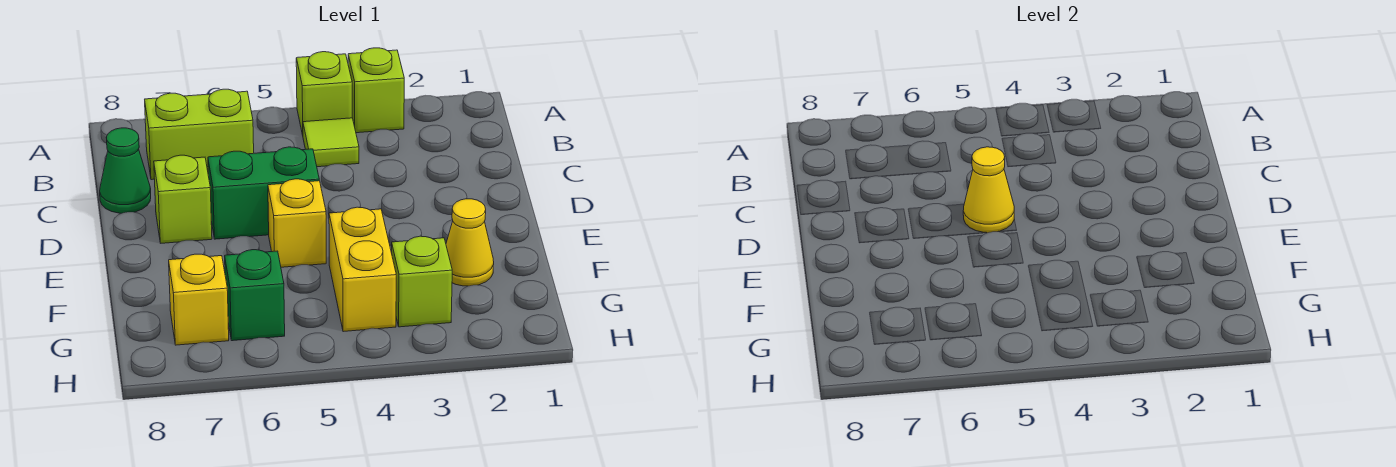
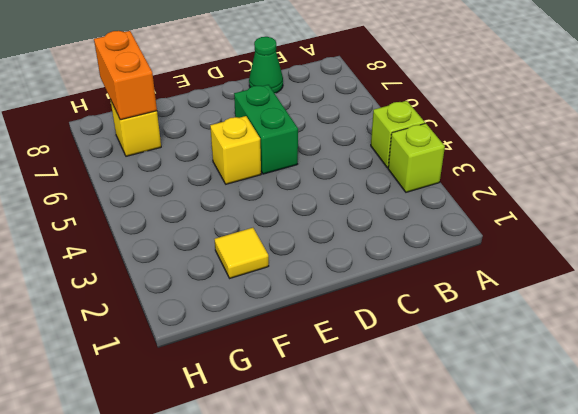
yellow tile F2 level 1 -> yellow cone F2 level 1
orange brick G7:G8 level 2 -> none
none -> lime tile B4 level 1
none -> lime brick B6:B7 level 1
none -> lime brick D7 level 1

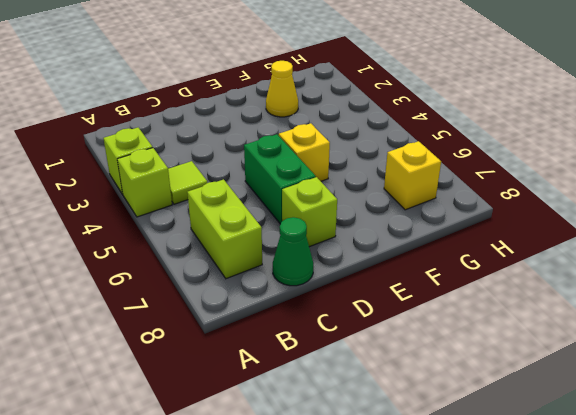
none -> yellow brick F4:G4 level 1
none -> lime brick G3 level 1
none -> green brick G6 level 1

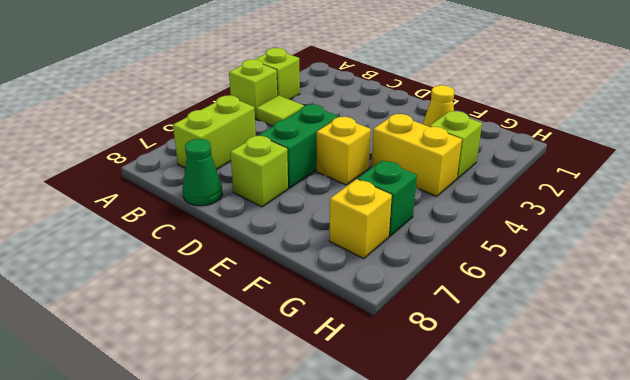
none -> yellow cone D5 level 2

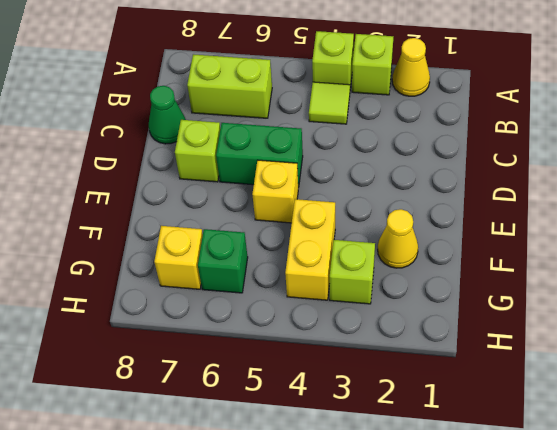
yellow cone A2 level 1 -> yellow cone D5 level 2

